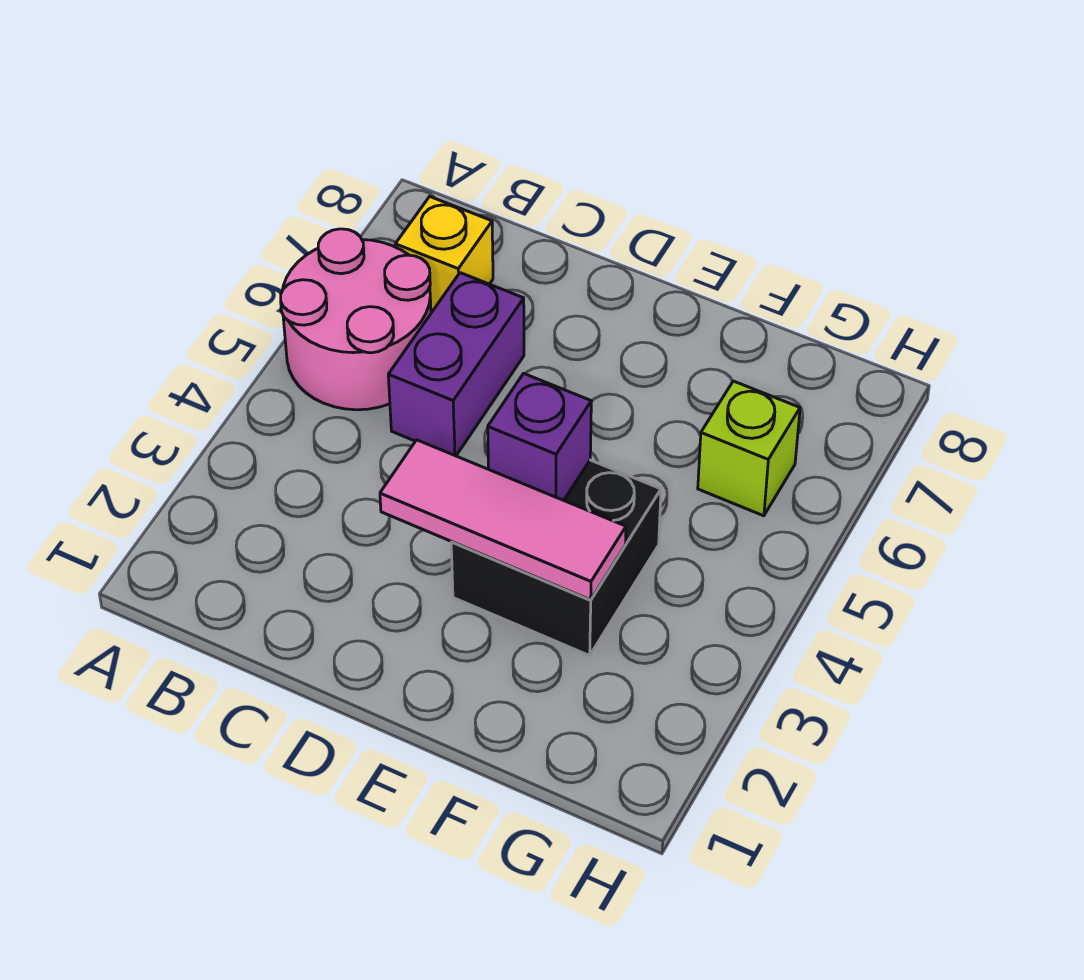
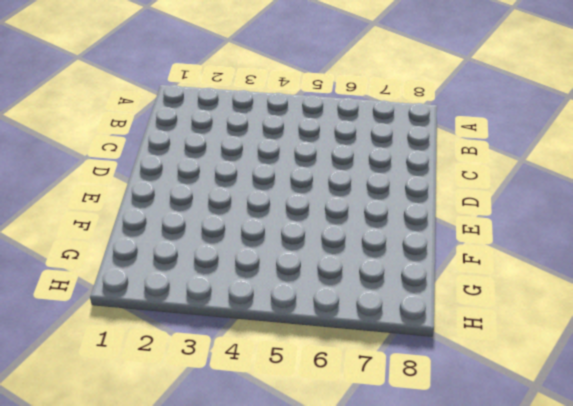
none -> pink round brick A5:B6 level 1
none -> yellow brick B7 level 1

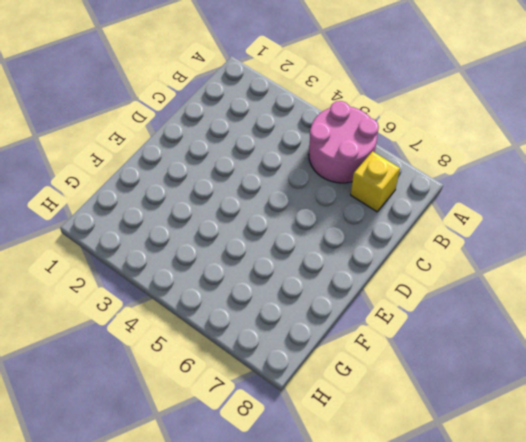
none -> purple brick C5:C6 level 1
none -> black brick E3:F4 level 1

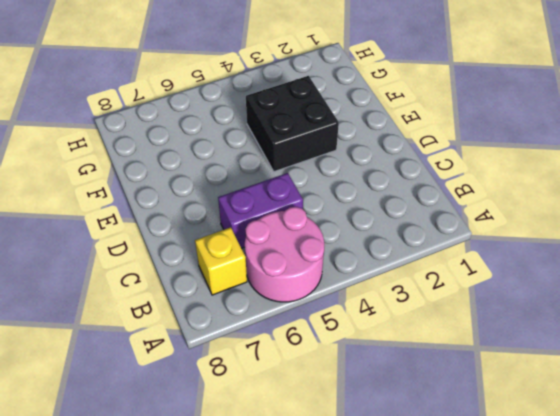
none -> lime brick G6 level 1
none -> pink tile D3:F3 level 2

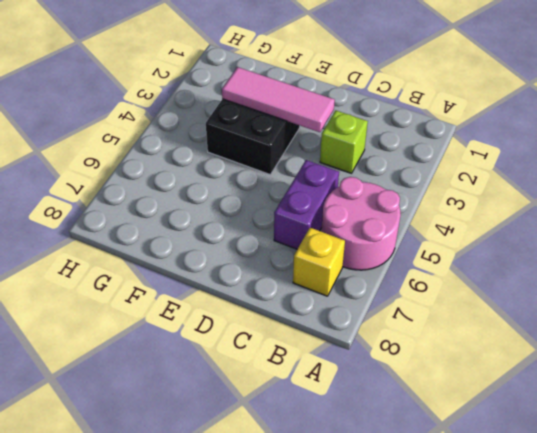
lime brick C3 level 1 -> lime brick G6 level 1
none -> purple brick E4 level 2

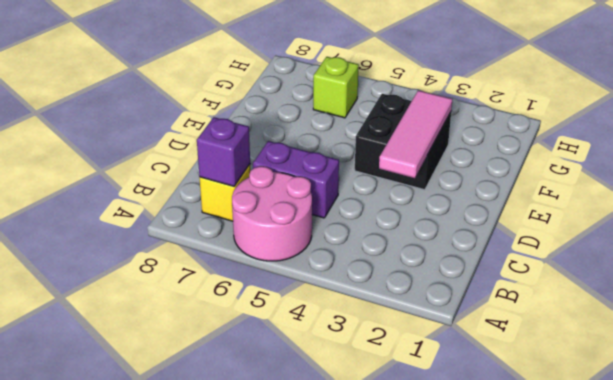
purple brick B7 level 2 -> purple brick E4 level 2

